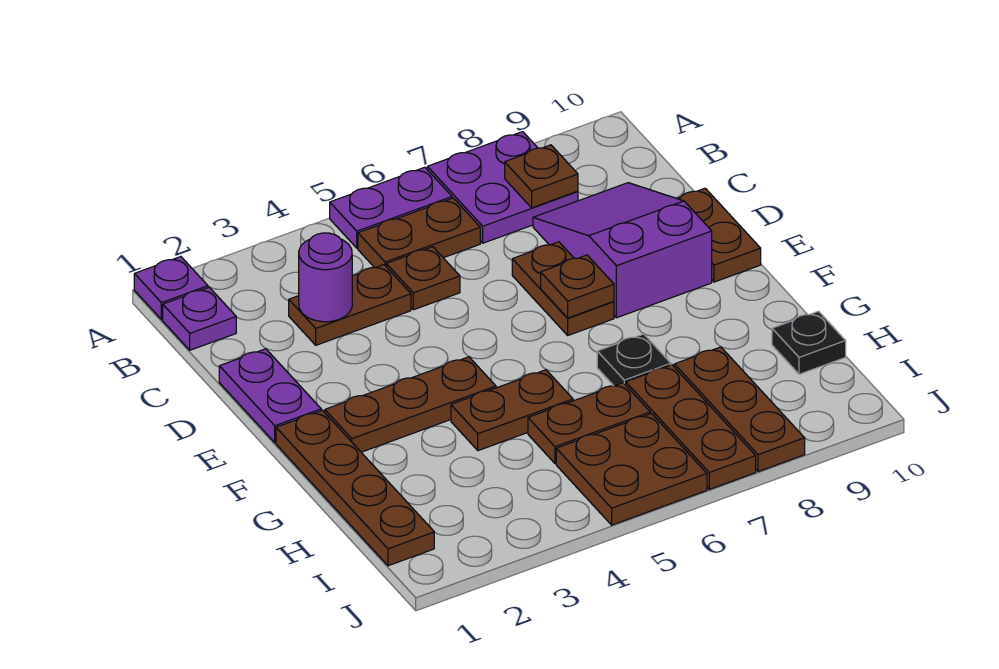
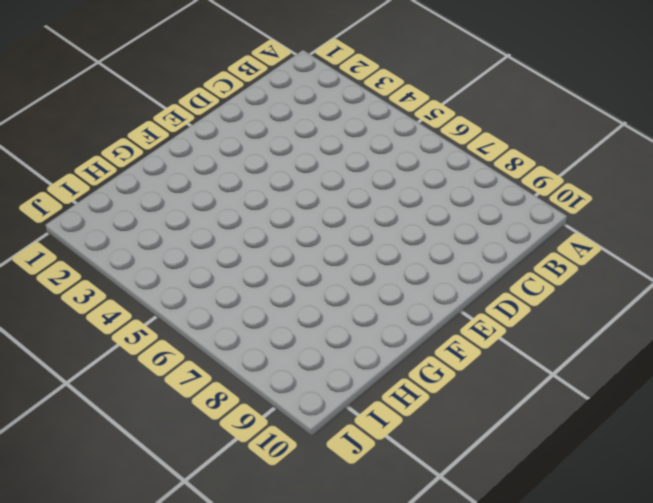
none -> purple plate A1 level 1
none -> purple plate A5:A6 level 1
none -> purple plate A7:B8 level 1

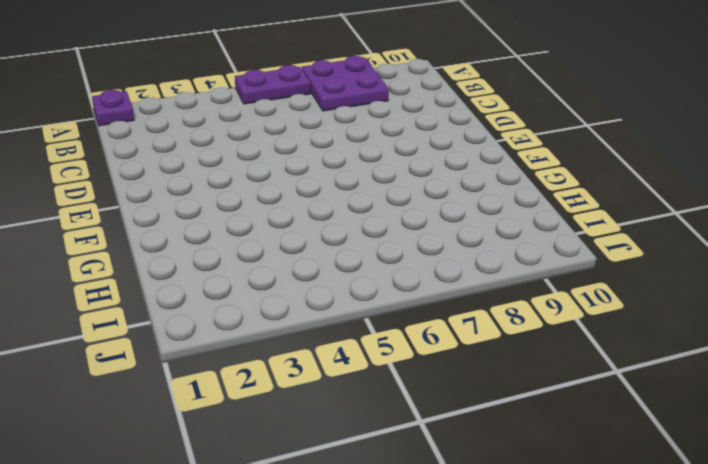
none -> purple plate B1 level 1
none -> brown plate B5:B6 level 1
none -> brown plate C3:C4 level 1

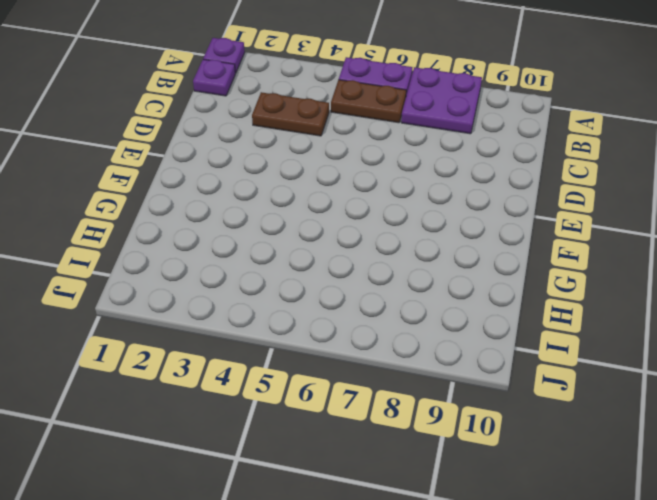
none -> brown plate C5 level 1
none -> purple slope C8:E9 level 1 top E
none -> purple plate D1:E1 level 1

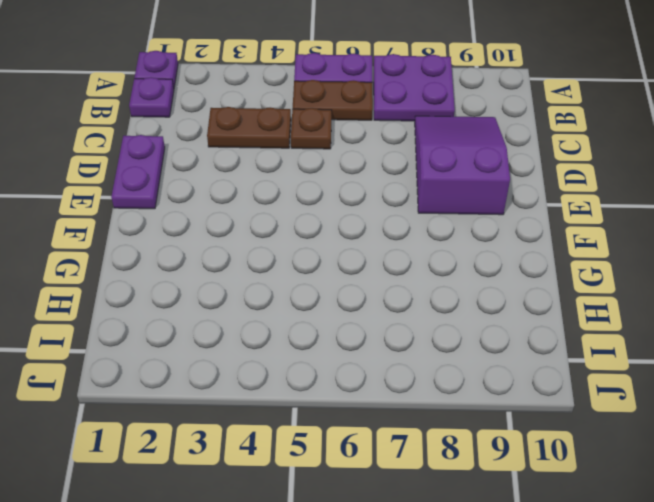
none -> brown plate D7:E7 level 1
none -> brown plate D10:E10 level 1
none -> brown plate F1:I1 level 1

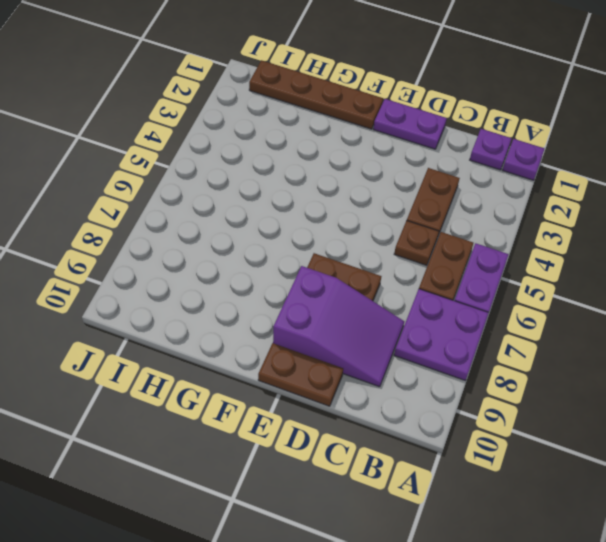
none -> brown plate F2:F4 level 1
none -> brown plate G4:G5 level 1
none -> black plate G7 level 1

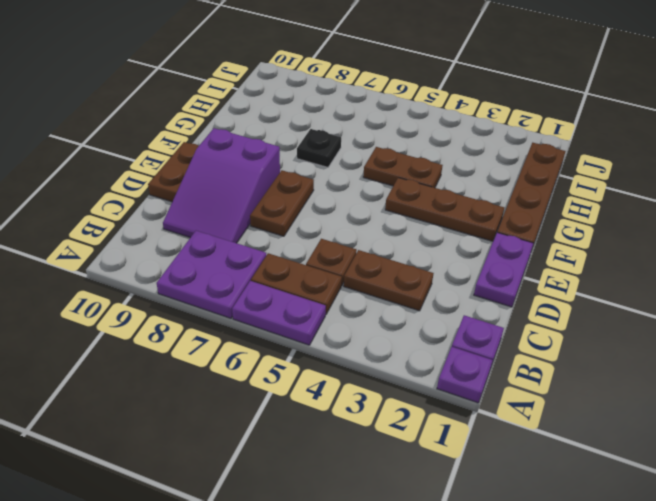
none -> brown plate H5:H6 level 1
none -> brown plate H7:J7 level 1
none -> brown plate H8:J8 level 1

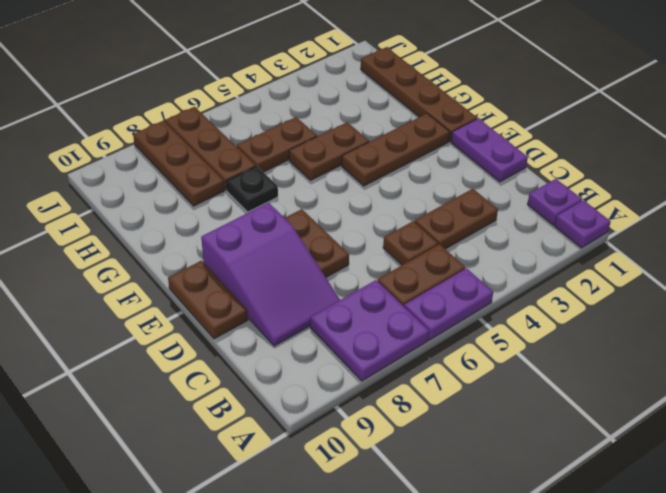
none -> black plate H10 level 1
none -> brown plate I5:J6 level 1
none -> brown plate B8 level 2

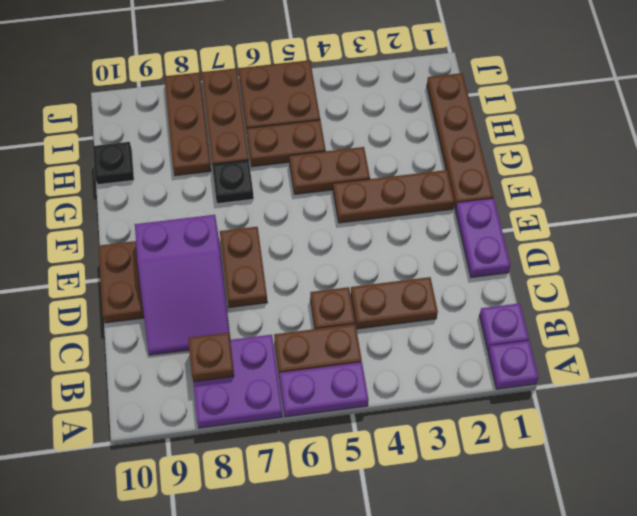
none -> purple round brick C3 level 2
none -> brown plate E7 level 2

